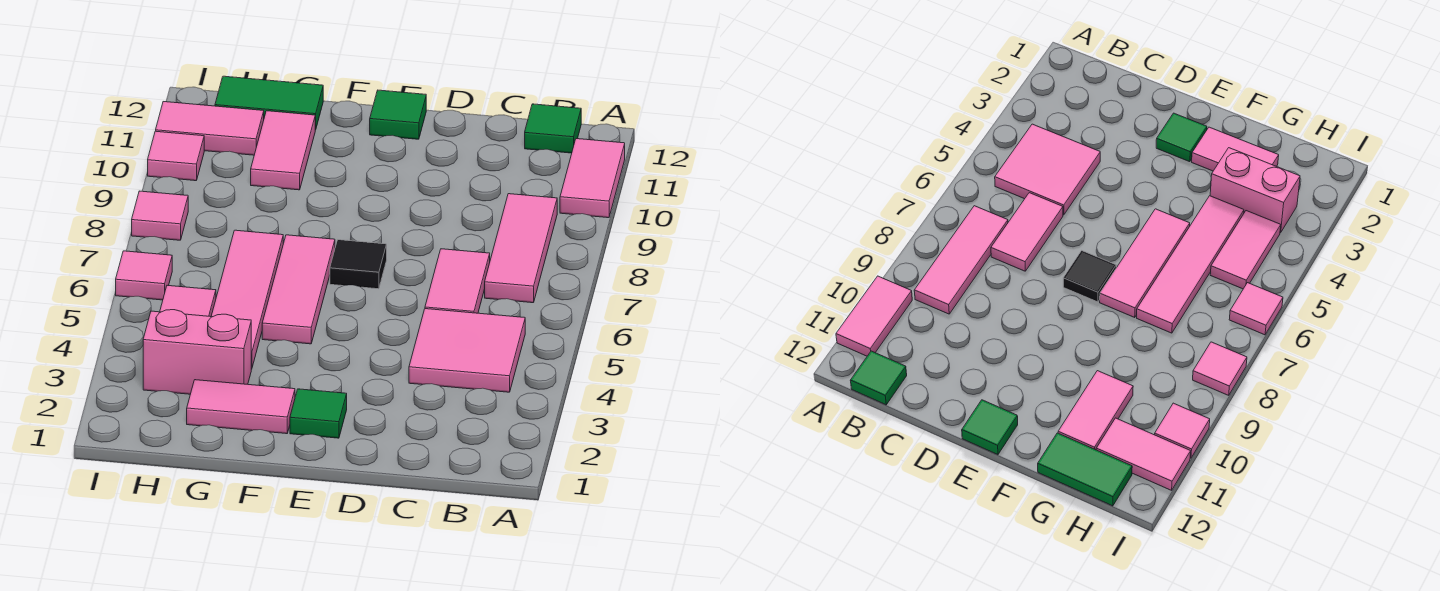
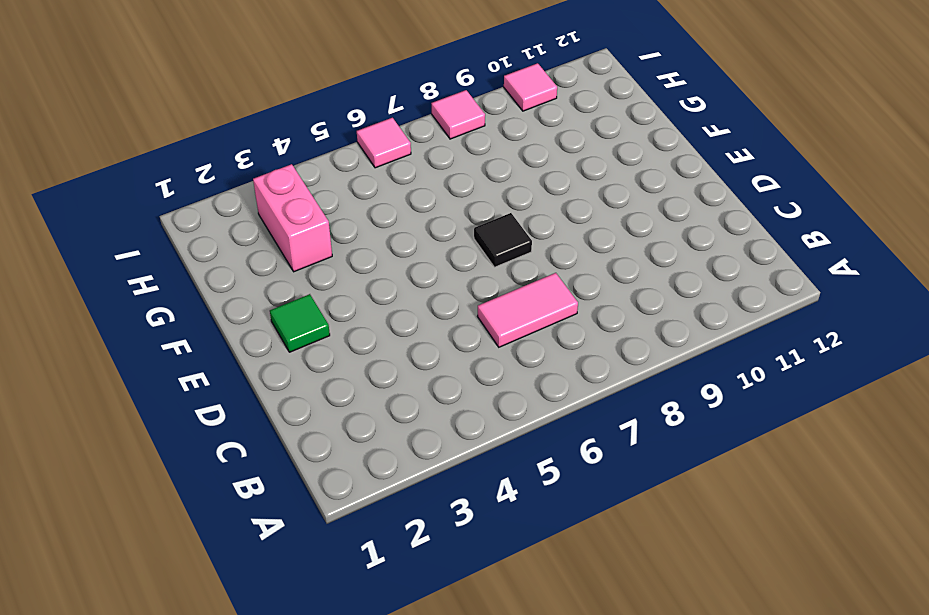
none -> pink tile A10:A11 level 1
none -> pink tile B4:C5 level 1
none -> pink tile B7:B9 level 1

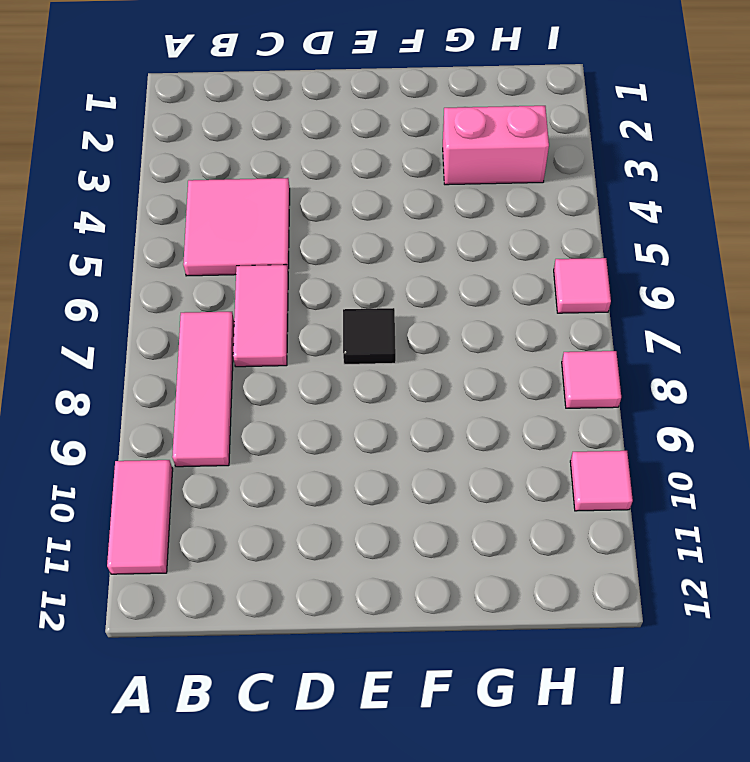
none -> green tile B12 level 1
none -> green tile E2 level 1
none -> green tile E12 level 1

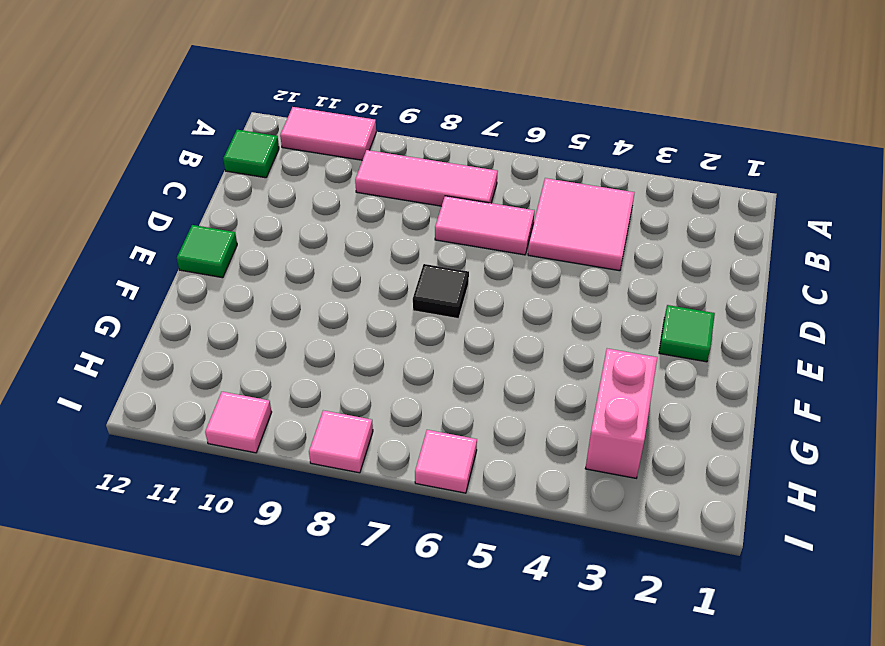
none -> pink tile F2:G2 level 1
none -> pink tile F5:F7 level 1
none -> pink tile G4:G7 level 1

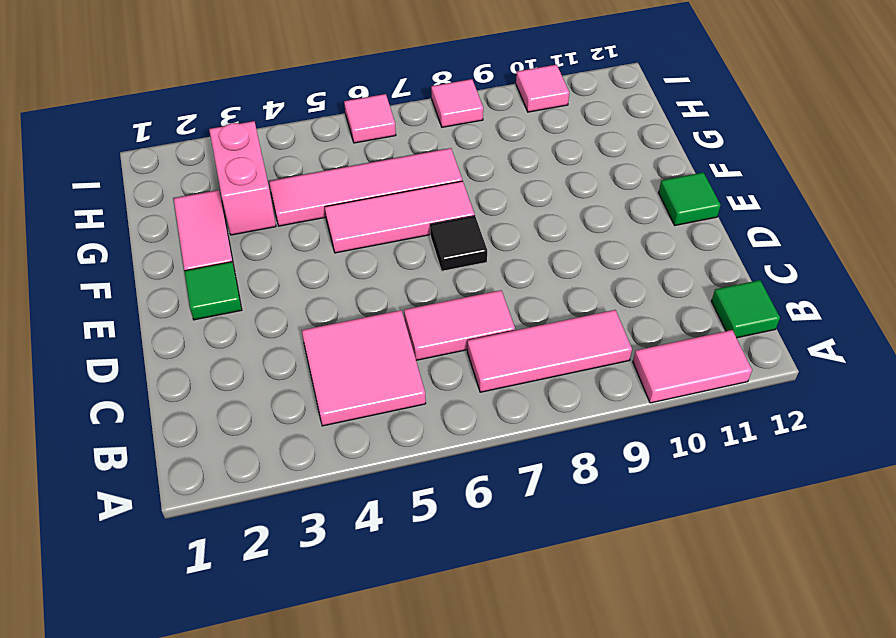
none -> pink tile G10:G11 level 1
none -> green tile G12:H12 level 1
none -> pink tile H4:H5 level 1

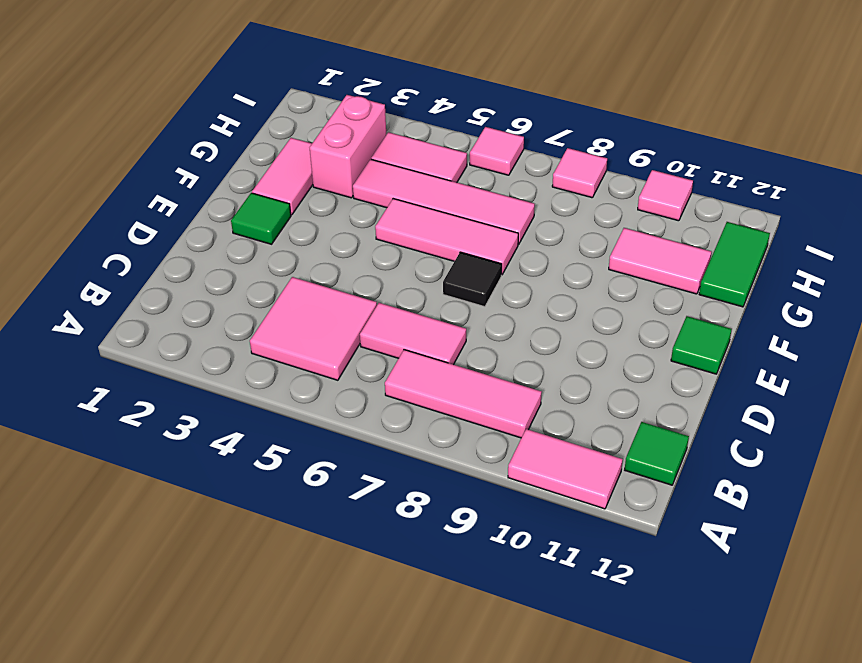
none -> pink tile H11:I11 level 1

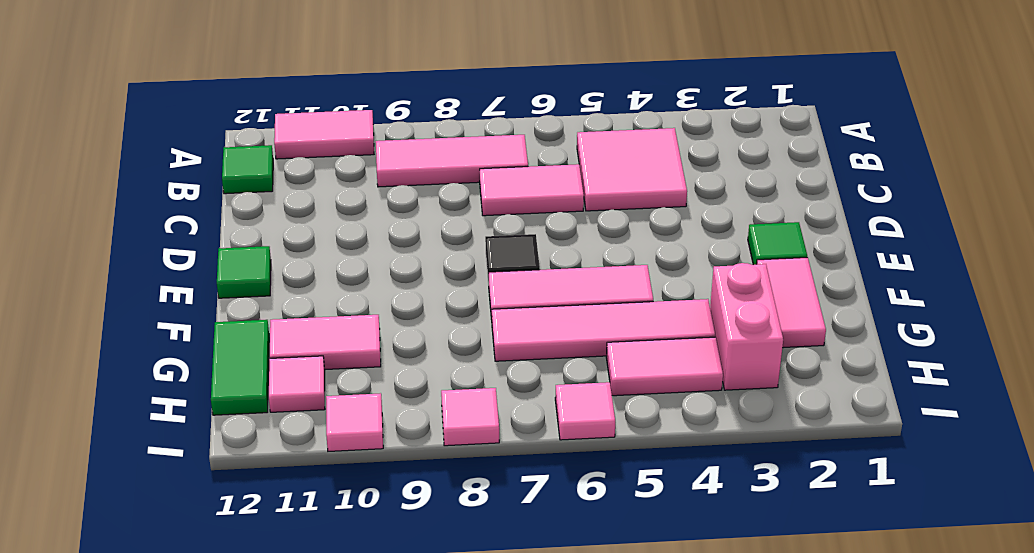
pink tile H11 level 1 -> pink tile H11:I11 level 1

